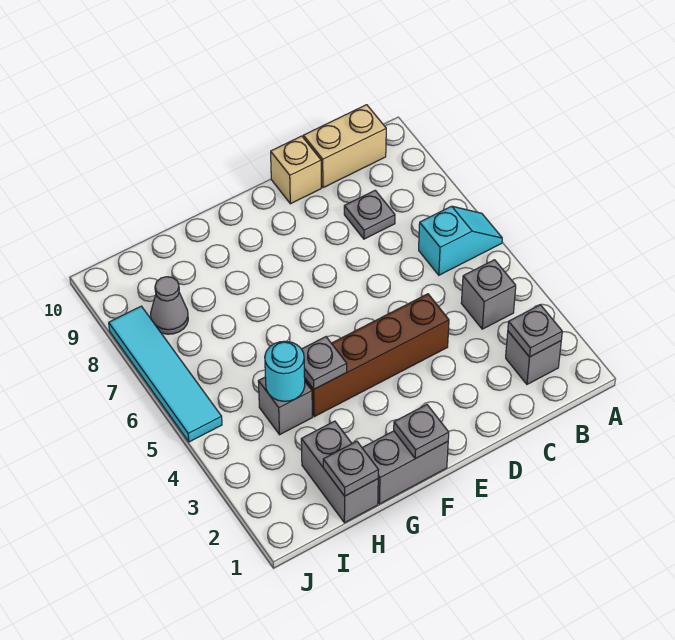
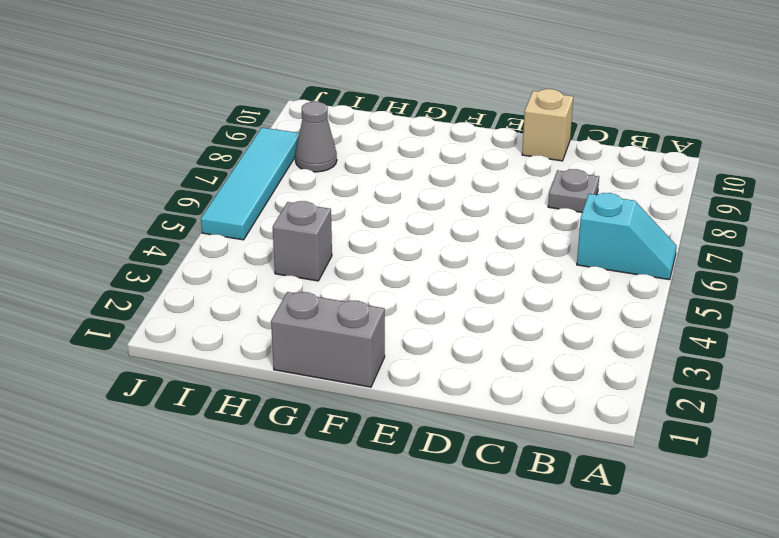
none -> grey brick B2 level 1
none -> grey brick B4 level 1
none -> tan brick B10:C10 level 1

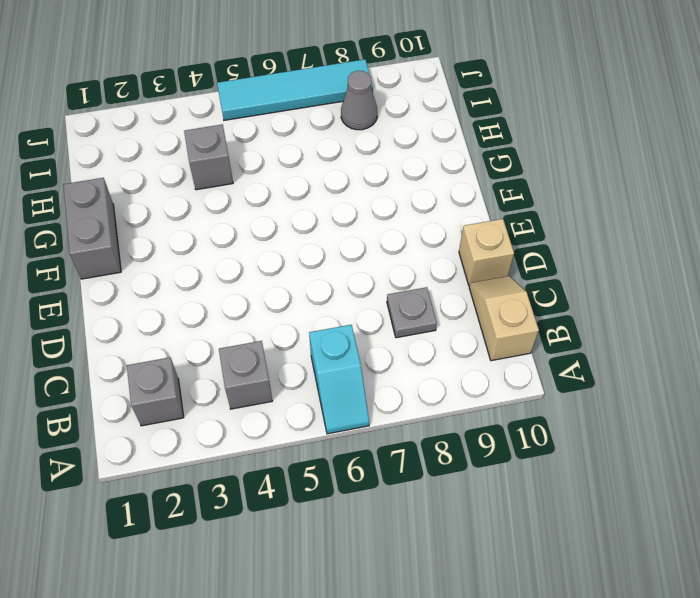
tan slope B10:C10 level 1 top B -> tan brick B10:C10 level 1
none -> brown brick D4:G4 level 1
none -> grey brick H1:H2 level 1
none -> grey plate B2 level 2

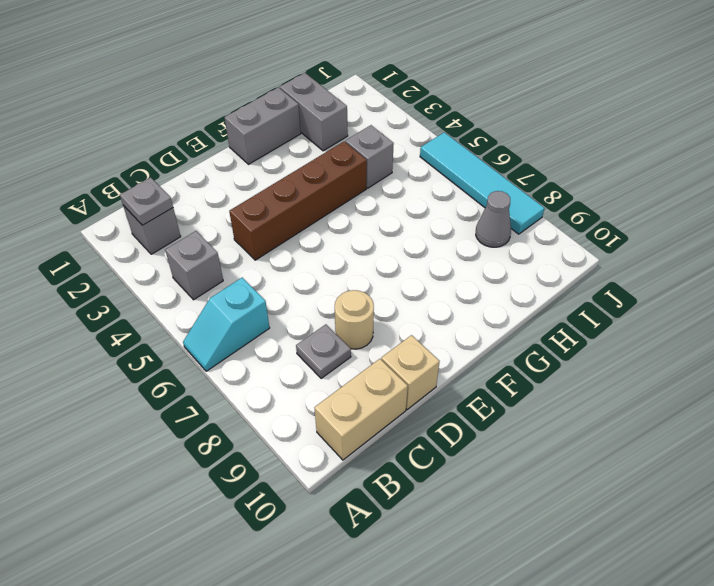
tan round brick D8 level 1 -> none
none -> grey plate F1 level 2
none -> grey plate G4 level 2
none -> grey plate H1 level 2

